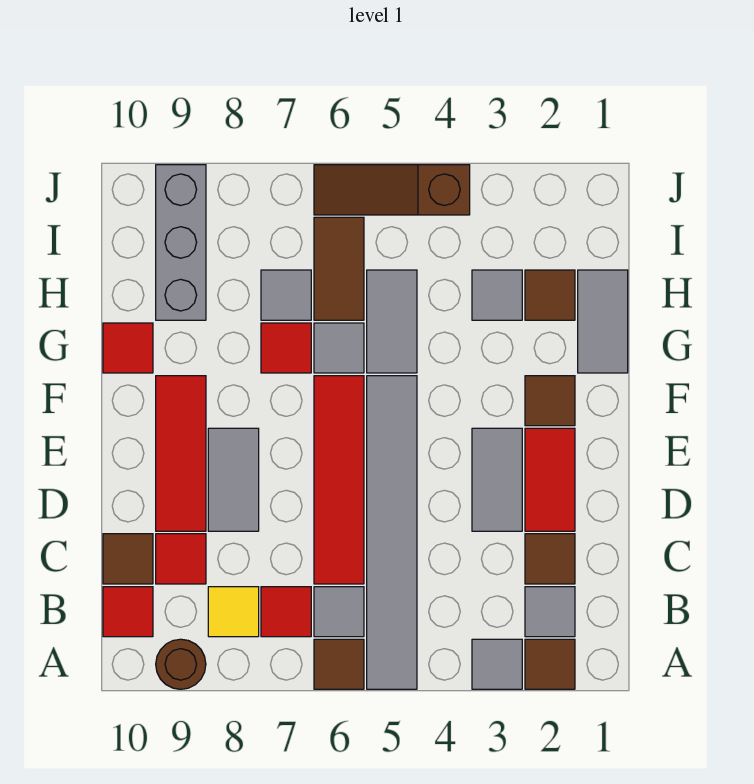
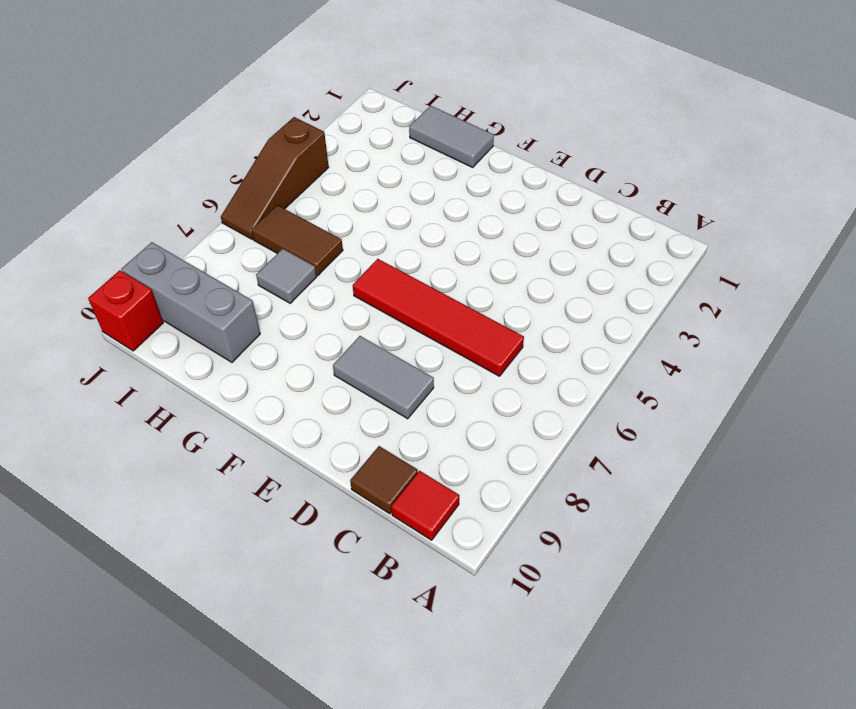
red brick J10 level 1 -> none
none -> brown tile A2 level 1
none -> grey tile A3 level 1
none -> grey tile A5:F5 level 1
none -> brown tile A6 level 1

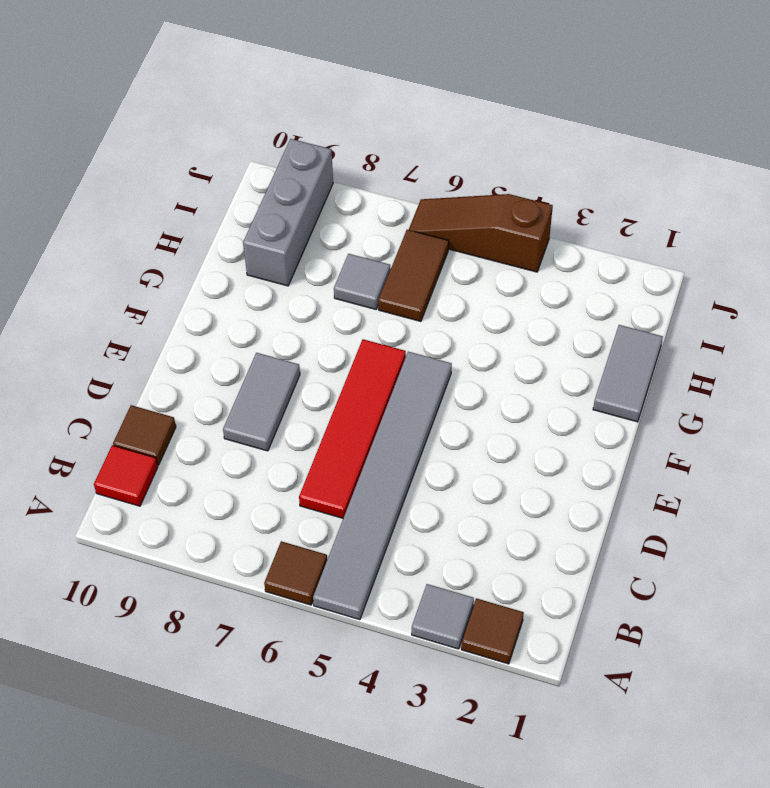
none -> brown round brick A9 level 1
none -> grey tile B2 level 1
none -> grey tile B6 level 1
none -> red tile B7 level 1

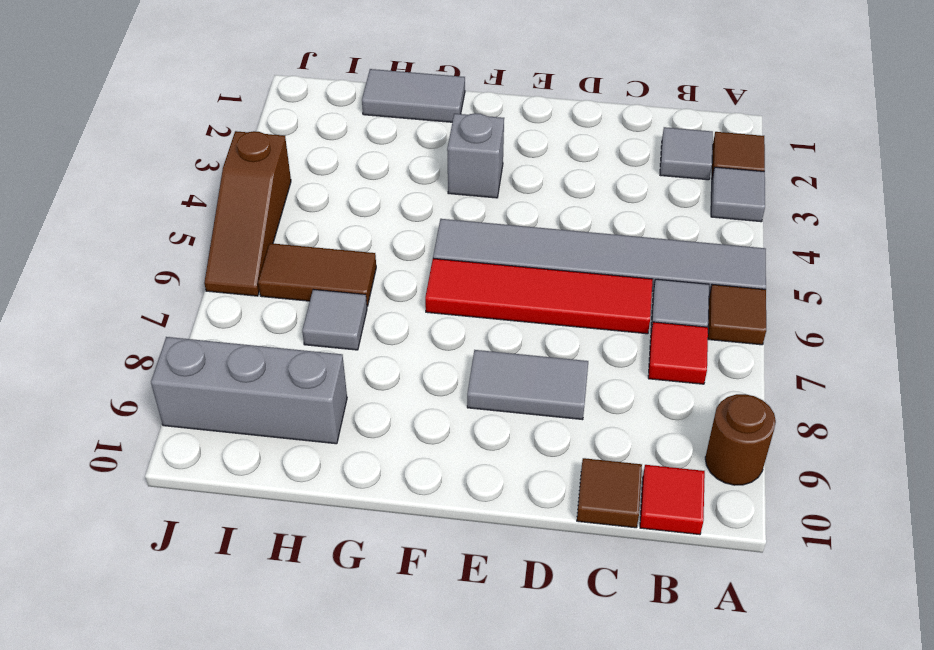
grey brick F3 level 1 -> none
none -> yellow tile B8 level 1
none -> brown tile C2 level 1
none -> red tile C9 level 1
none -> red tile D2:E2 level 1

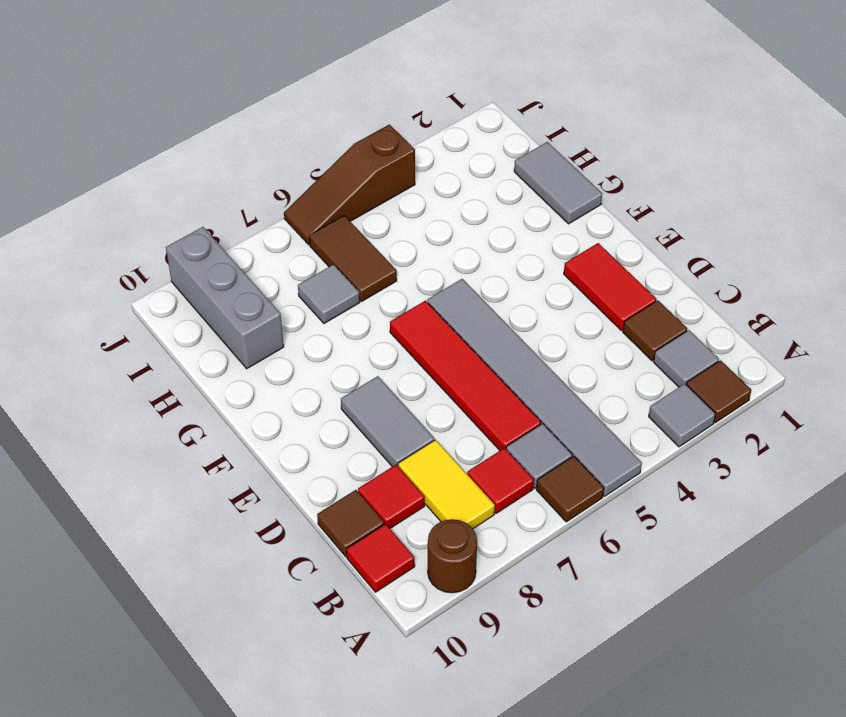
yellow tile B8:C8 level 1 -> yellow tile B8 level 1
none -> grey tile D3:E3 level 1
none -> red tile D9:F9 level 1
none -> brown tile F2 level 1
none -> grey tile G5:H5 level 1

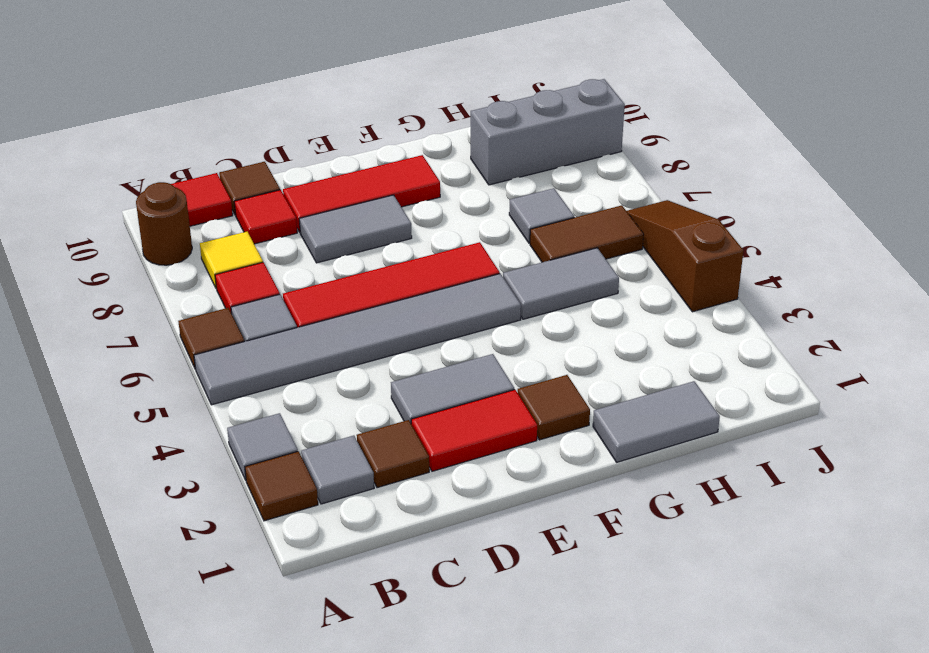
none -> grey tile G6 level 1
none -> red tile G7 level 1
none -> red tile G10 level 1
none -> brown tile H2 level 1

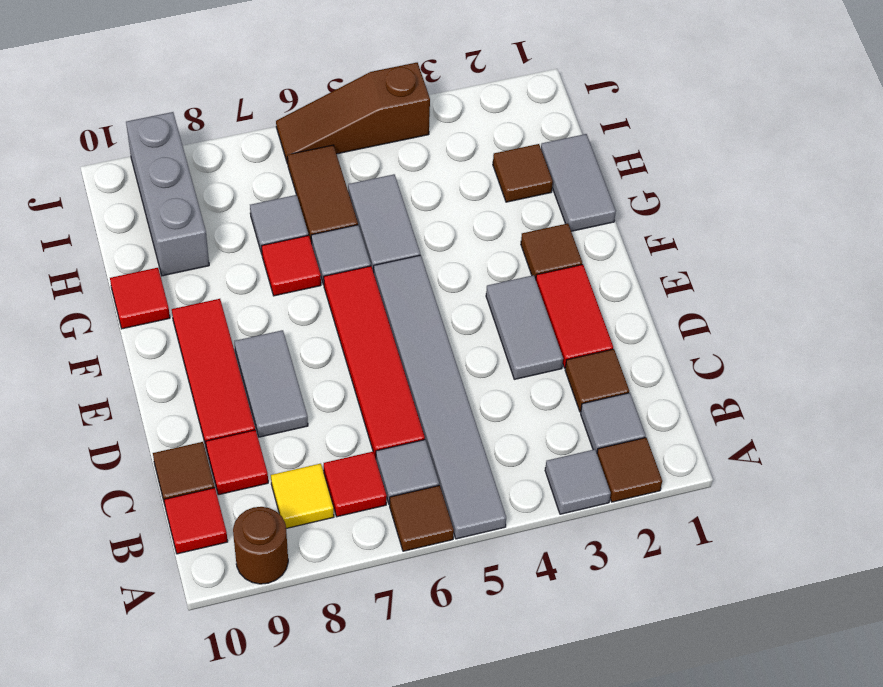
none -> grey tile H3 level 1

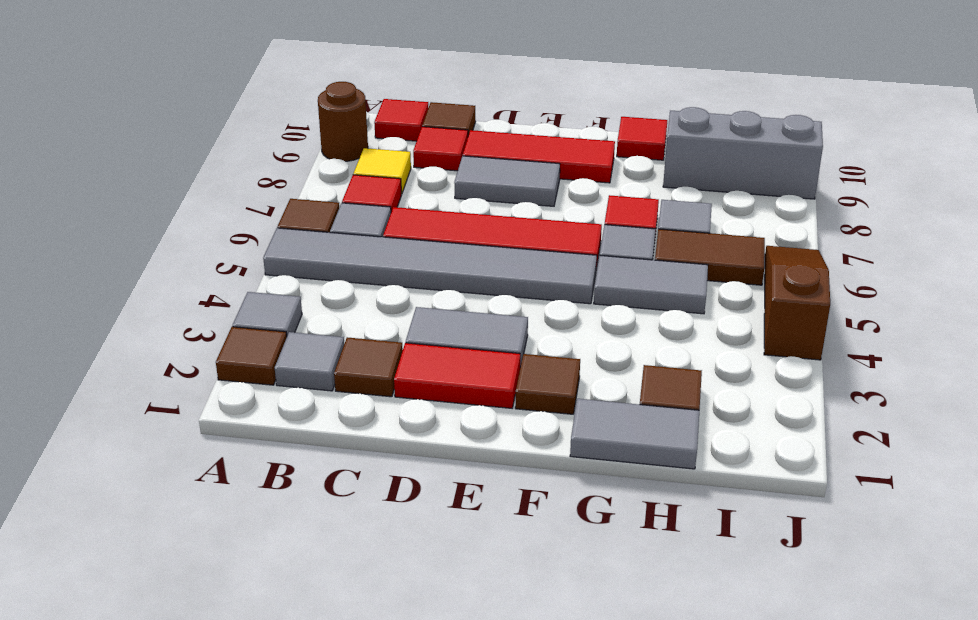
none -> grey tile H3 level 1

